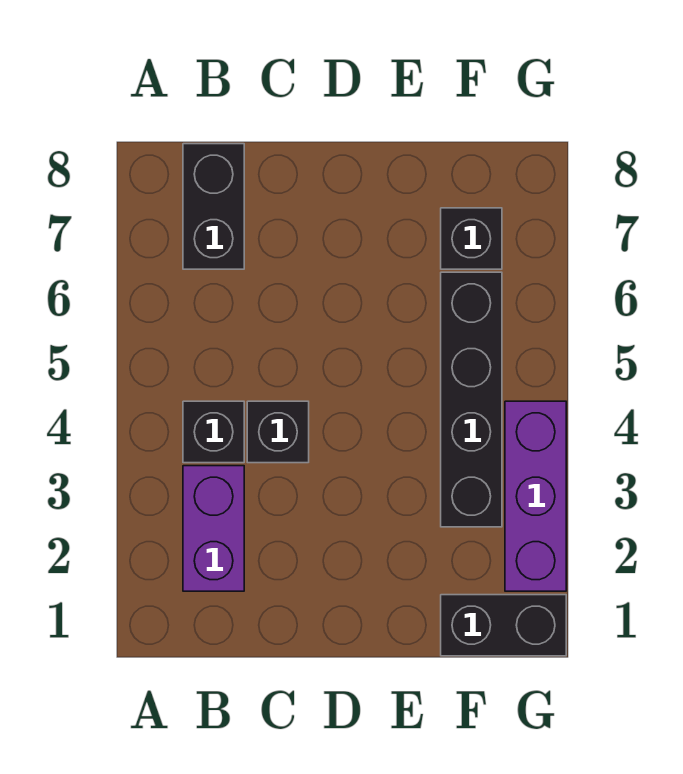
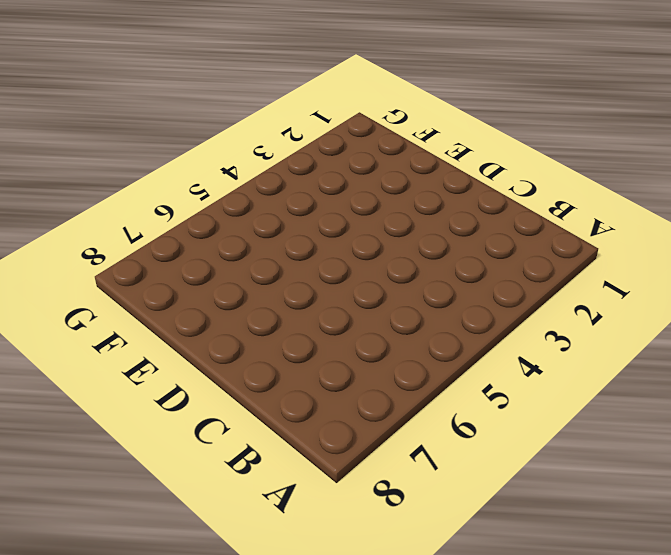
none -> purple brick B2:B3 level 1
none -> black brick B4 level 1

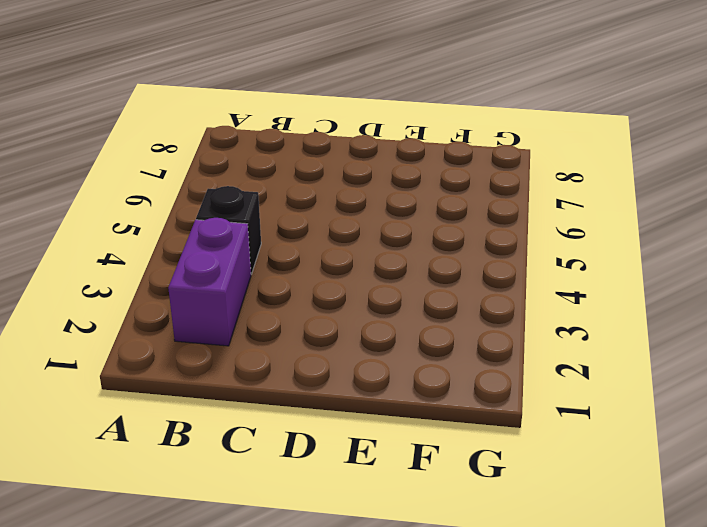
none -> black brick B7:B8 level 1
none -> black brick C4 level 1

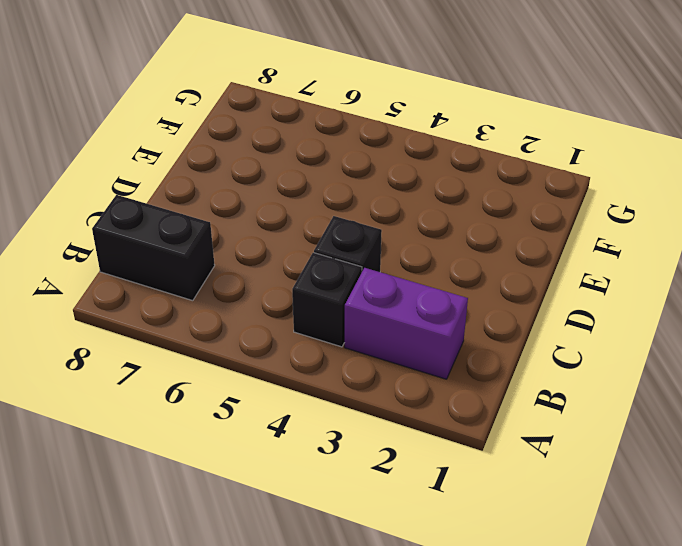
none -> black brick F1:G1 level 1
none -> black brick F3:F6 level 1

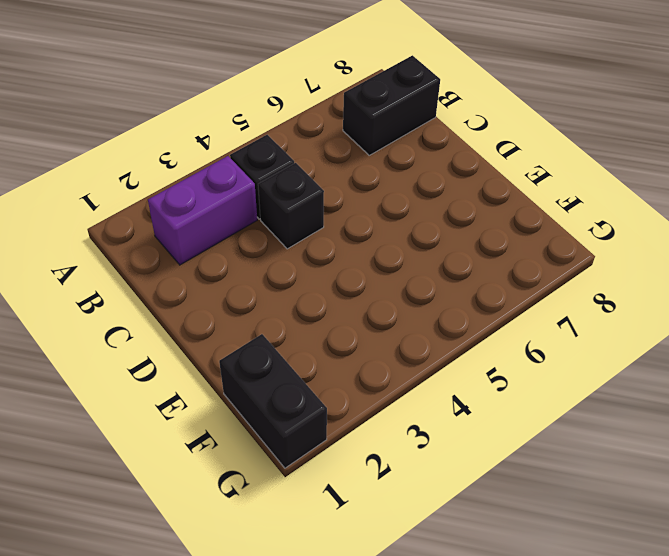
none -> black brick F3:F6 level 1
none -> black brick F7 level 1

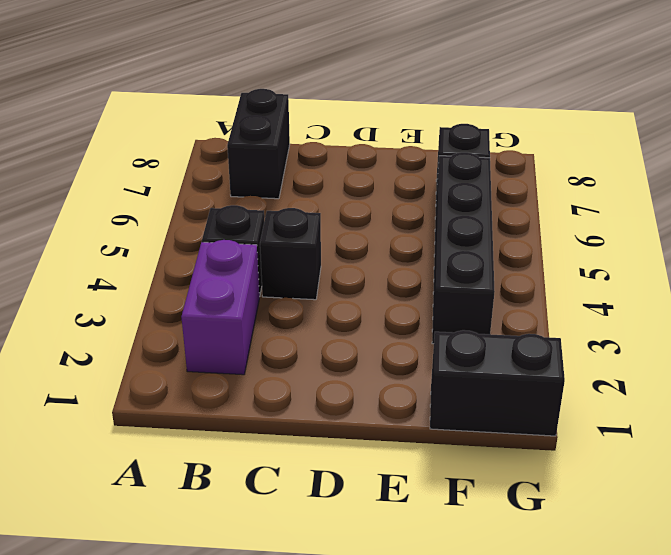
none -> purple brick G2:G4 level 1

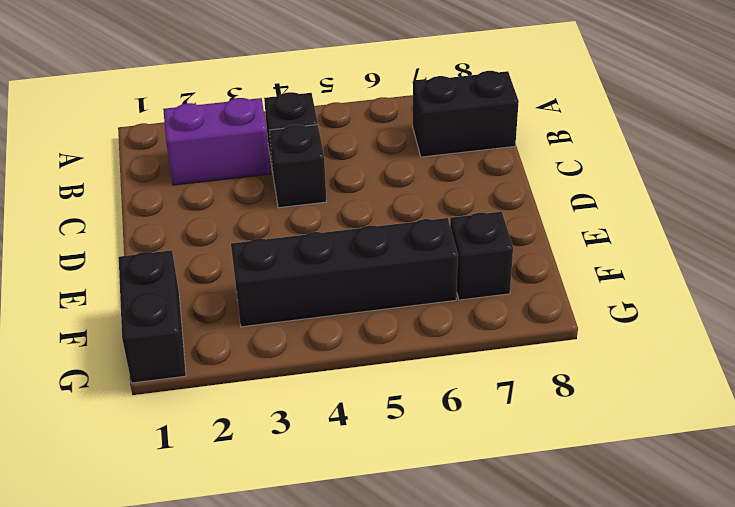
none -> purple brick G2:G4 level 1

